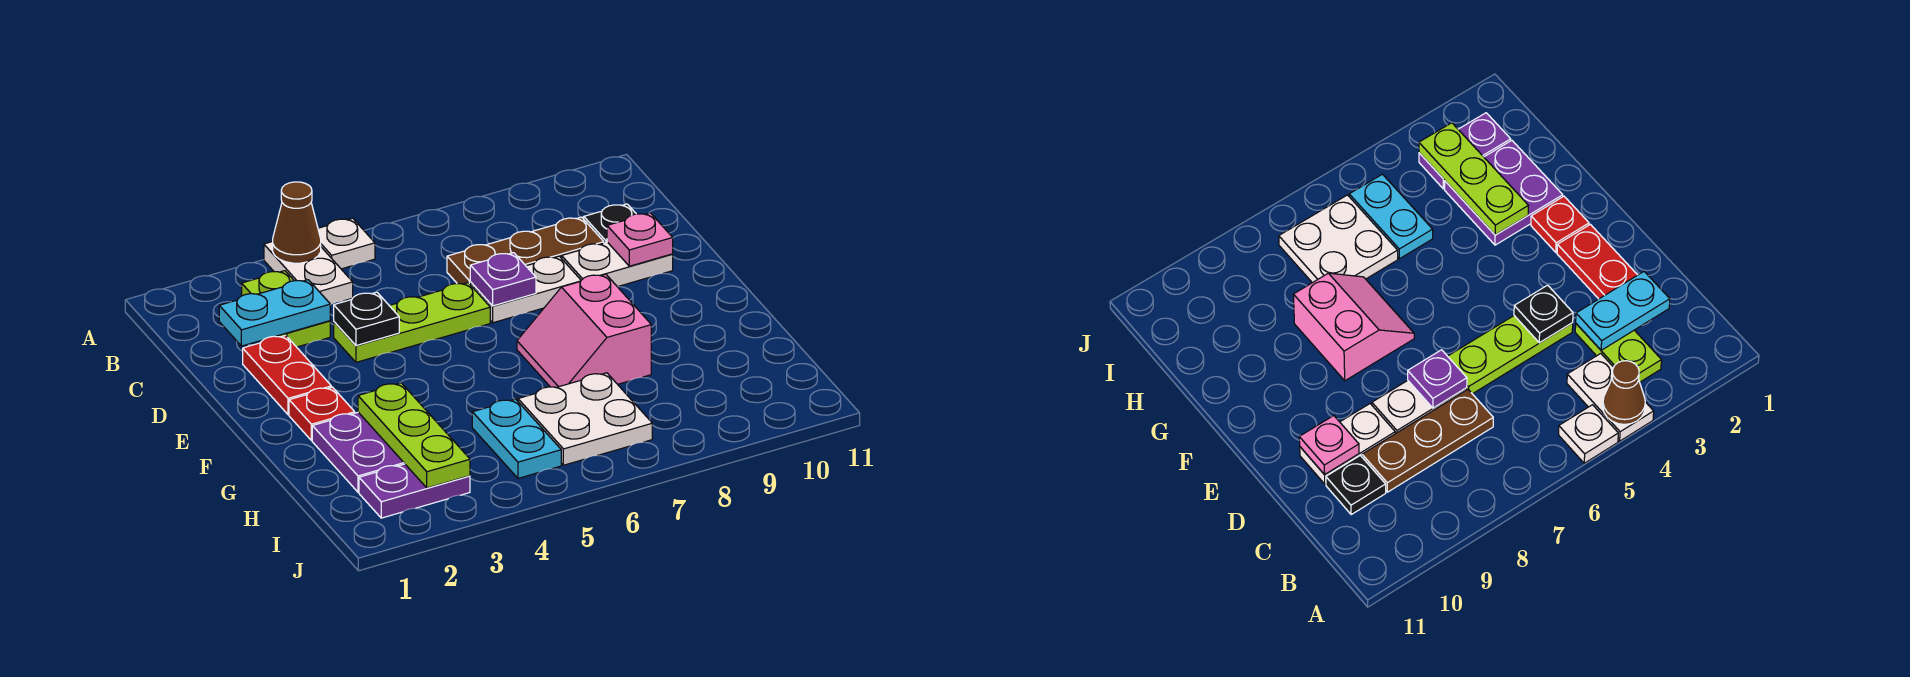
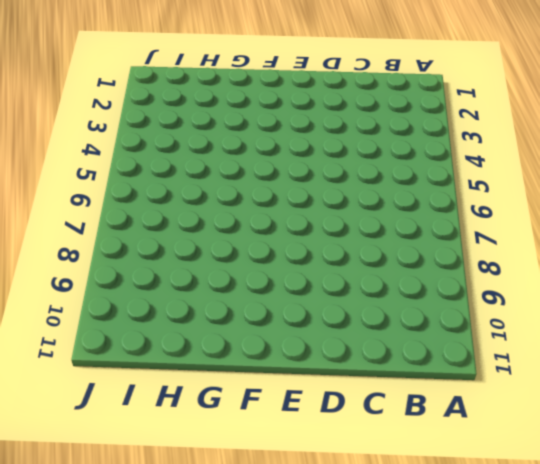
none -> white plate A4:B4 level 1
none -> white plate A5 level 1
none -> lime plate B3:C3 level 1

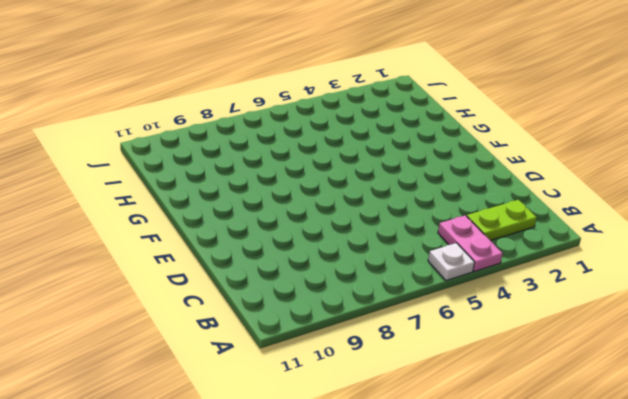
pink plate A4:B4 level 1 -> white plate A4:B4 level 1
lime plate B2:B3 level 1 -> lime plate B3:C3 level 1
none -> brown plate C7:C9 level 1
none -> black plate C10 level 1
none -> red plate D2:E2 level 1

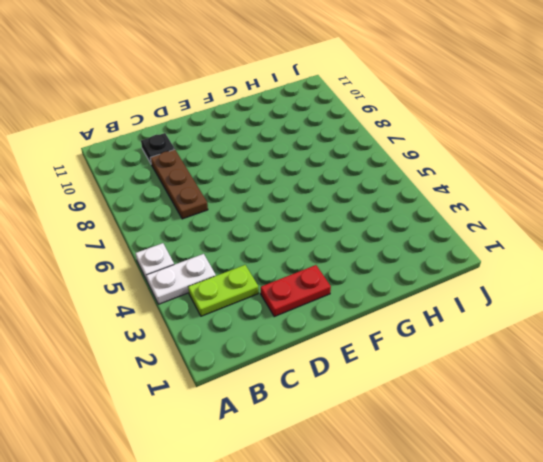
none -> lime plate D4:D6 level 1
none -> white plate D7:D8 level 1
none -> white plate D9:D10 level 1

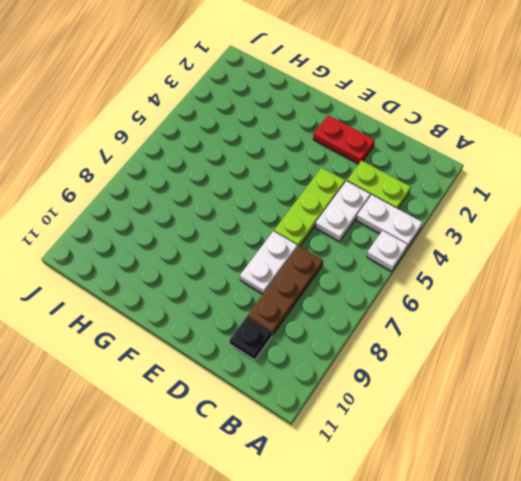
white plate C4:C5 level 1 -> white plate D9:D10 level 1
none -> red plate F2 level 1
none -> pink slope F7:G8 level 1 top 8
none -> purple plate G2:H3 level 1

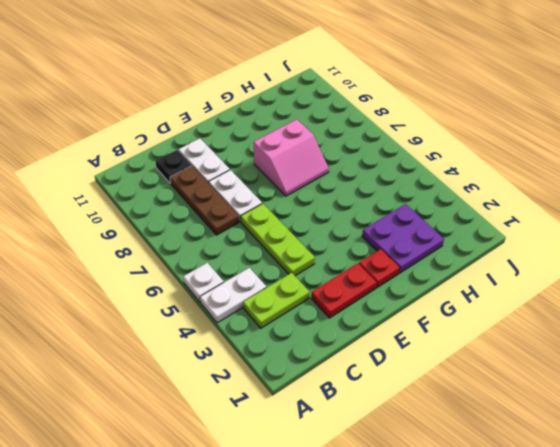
none -> cyan plate H5:I5 level 1
none -> white plate H6:I7 level 1
none -> purple plate I2:I3 level 1

